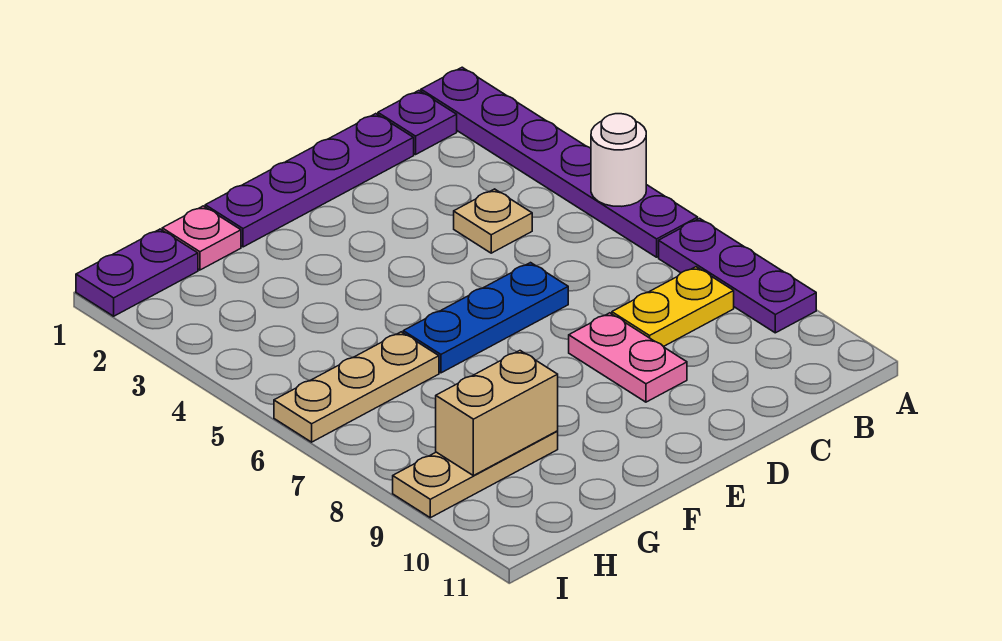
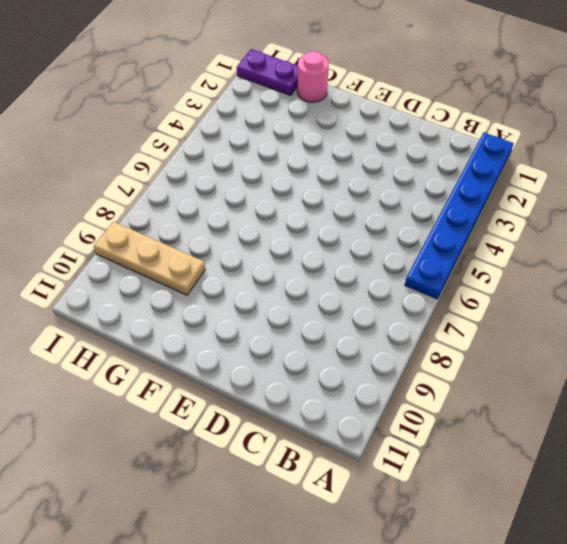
blue plate A1:A6 level 1 -> purple plate A1:A6 level 1
pink round brick G1 level 1 -> pink plate G1 level 1
none -> purple plate A7:A9 level 1
none -> purple plate B1 level 1
none -> yellow plate B8:C8 level 1

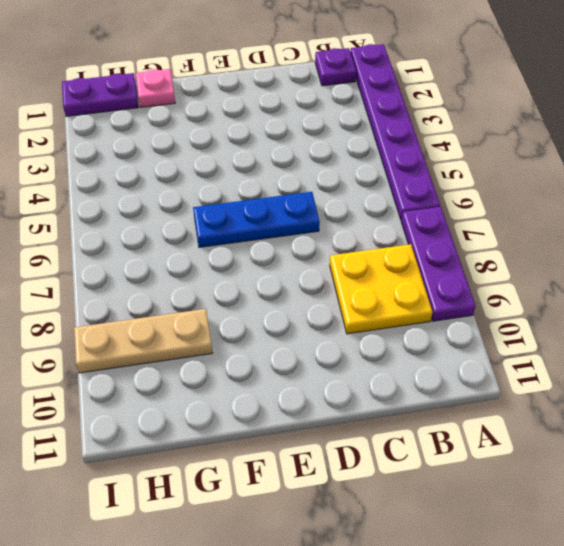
yellow plate B8:C9 level 1 -> yellow plate B8:C8 level 1
none -> purple plate C1:F1 level 1
none -> tan plate C4 level 1
none -> pink plate D8:D9 level 1

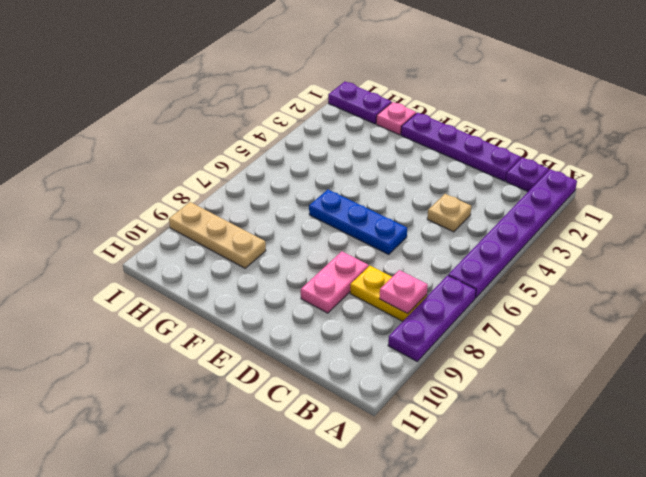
pink plate B8 level 2 -> none
none -> tan plate G6:I6 level 1
none -> white round brick A5 level 2
none -> tan brick G9:H9 level 2

